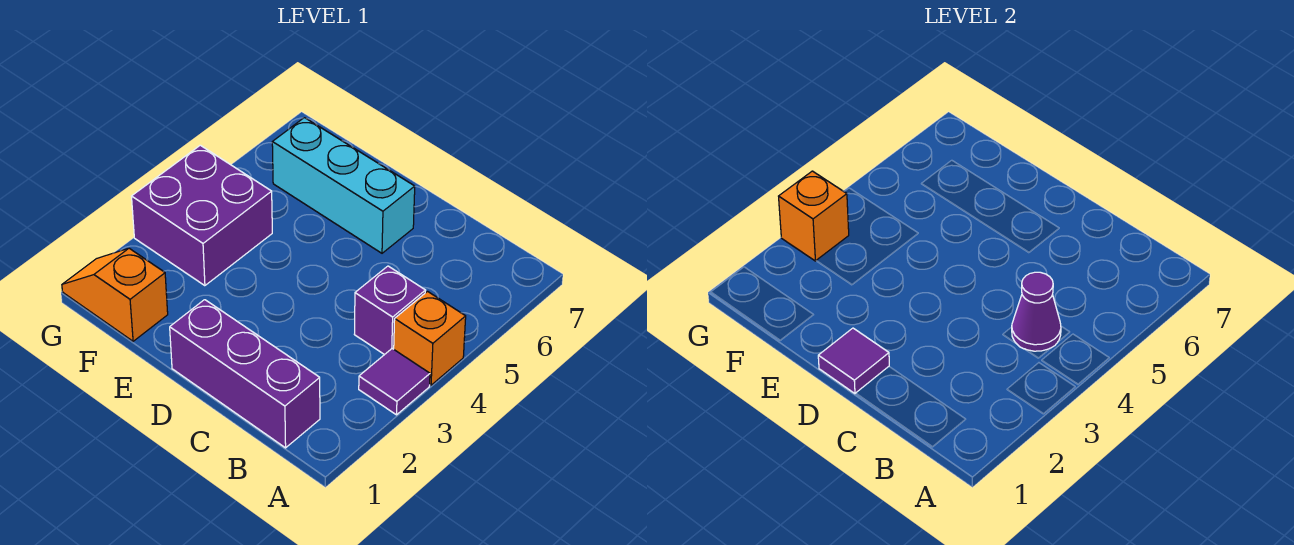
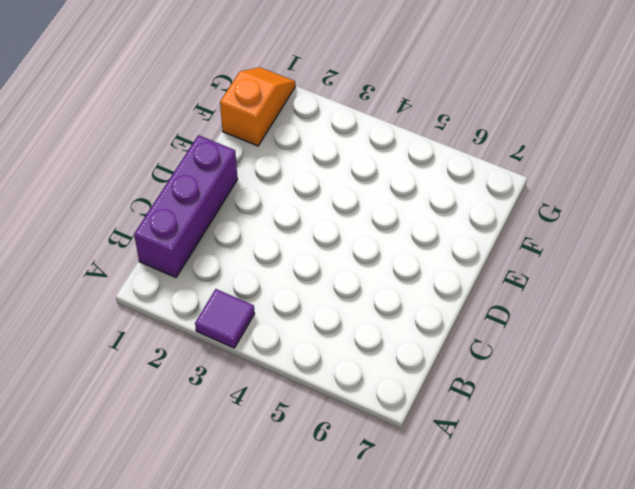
none -> orange brick A4 level 1
none -> purple brick B4 level 1

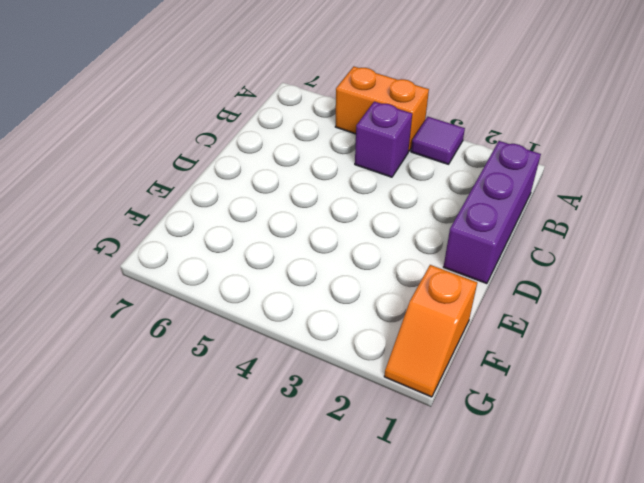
orange brick A4:A5 level 1 -> orange brick A4 level 1
none -> cyan brick D6:F6 level 1
none -> purple brick F3:G4 level 1

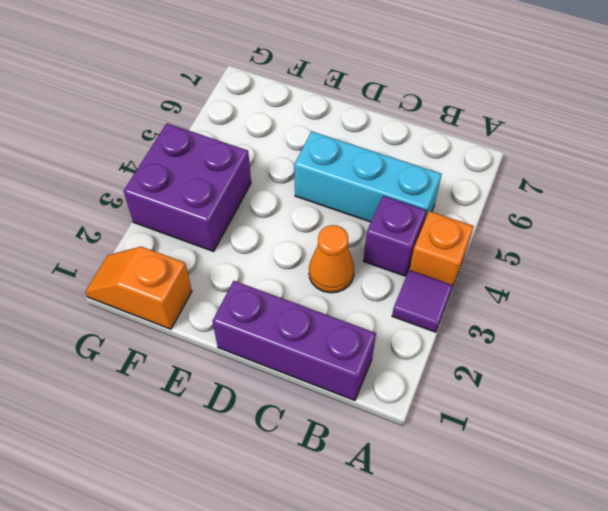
cyan brick B5:D5 level 1 -> cyan brick D6:F6 level 1
orange cone C3 level 1 -> none
none -> purple cone B4 level 2
none -> purple tile D1 level 2

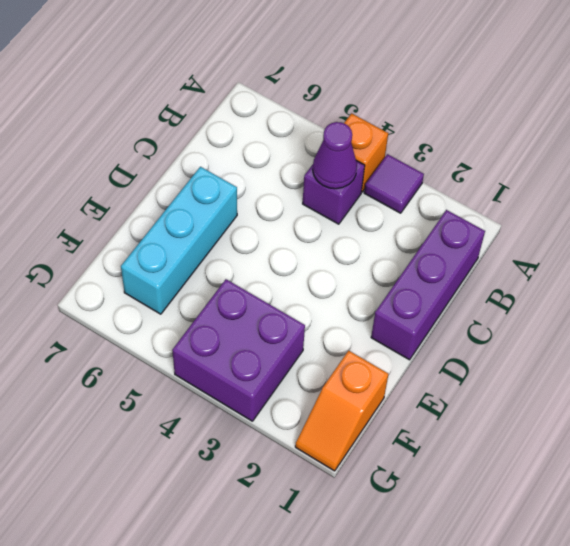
none -> purple tile D1 level 2
none -> orange brick G3 level 2

